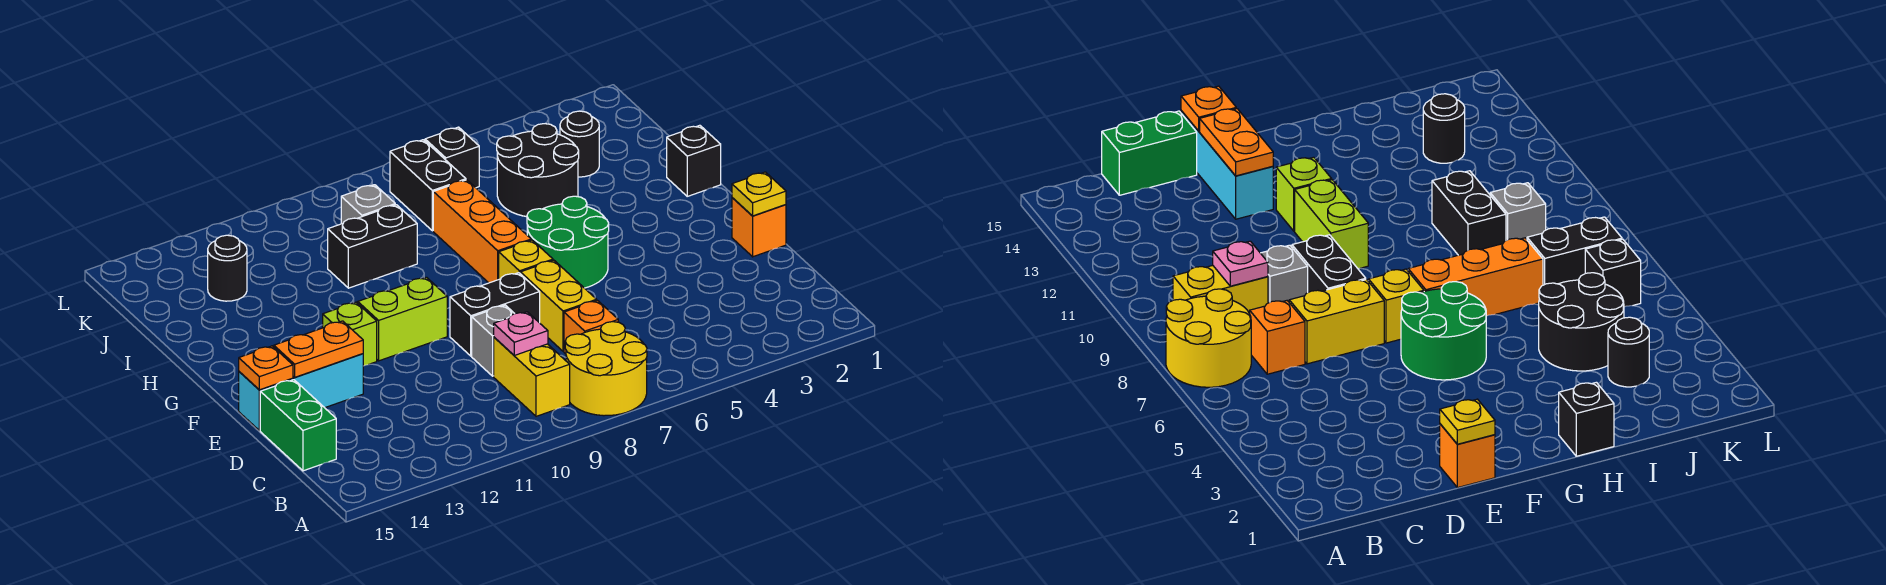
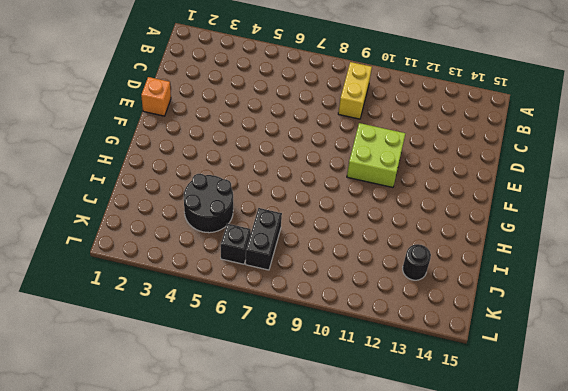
lime brick E10:F11 level 1 -> lime brick F10:F11 level 1
none -> yellow round brick A7:B8 level 1
none -> orange brick C7 level 1
none -> green brick C15:D15 level 1

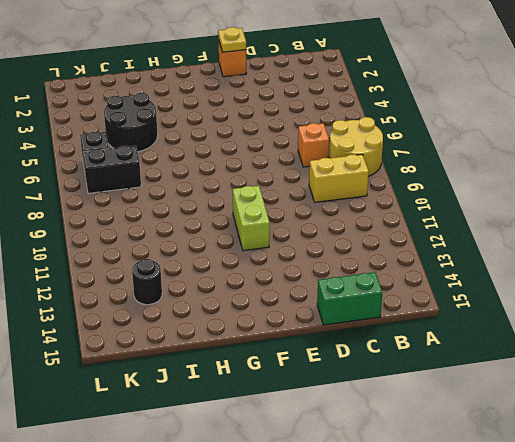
none -> yellow brick D7:E7 level 1
none -> grey brick D9 level 1
none -> black brick E8:E9 level 1

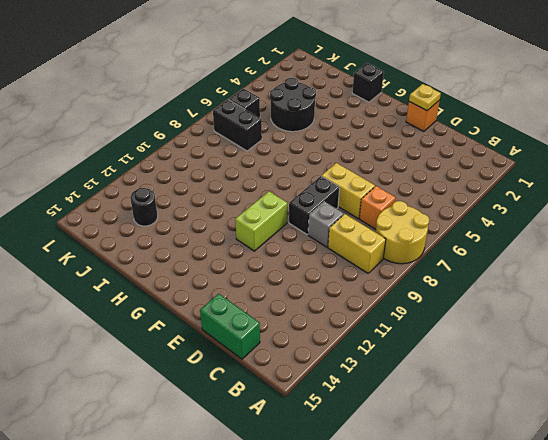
none -> cyan brick E13:E15 level 1
none -> green round brick F5:G6 level 1
none -> yellow brick F7 level 1

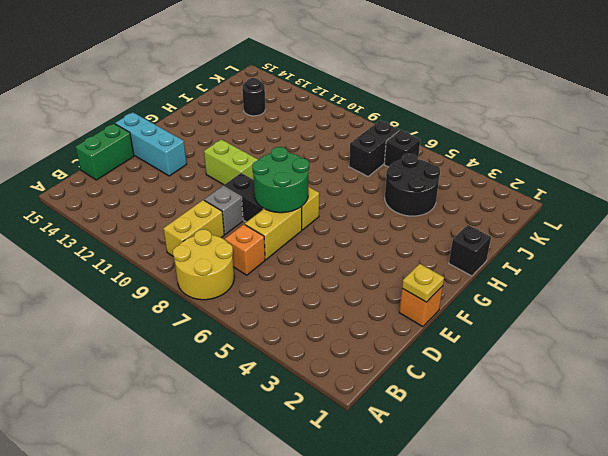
green round brick E7:F8 level 2 -> green round brick F5:G6 level 1
none -> lime brick F12 level 1
none -> orange brick G7:I7 level 1
none -> black brick I9:I10 level 1

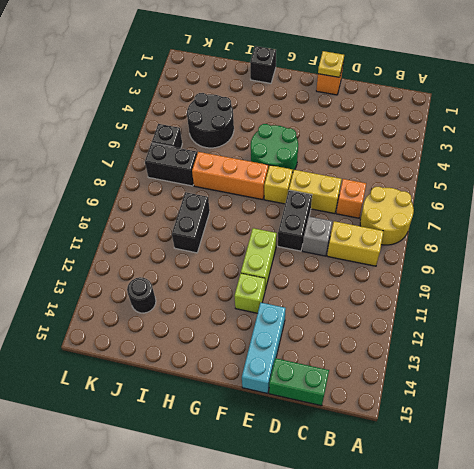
none -> black round brick J3 level 1
none -> grey brick J9 level 1
none -> pink plate C9 level 2

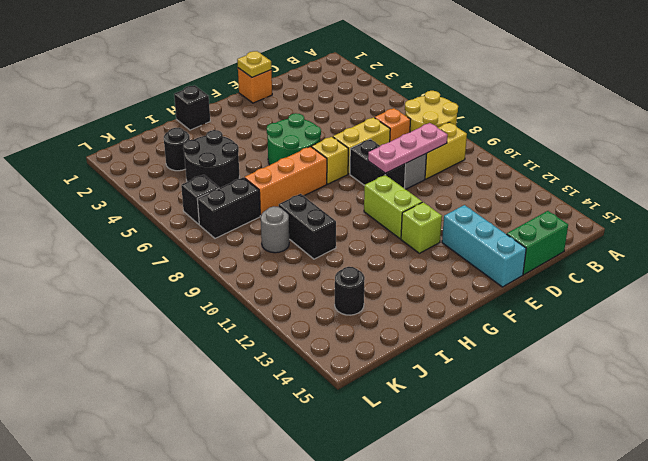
pink plate C9:E9 level 2 -> pink plate C9 level 2
grey round brick J9 level 1 -> grey brick J9 level 1
none -> orange plate E13:E14 level 2
none -> orange plate E15 level 2

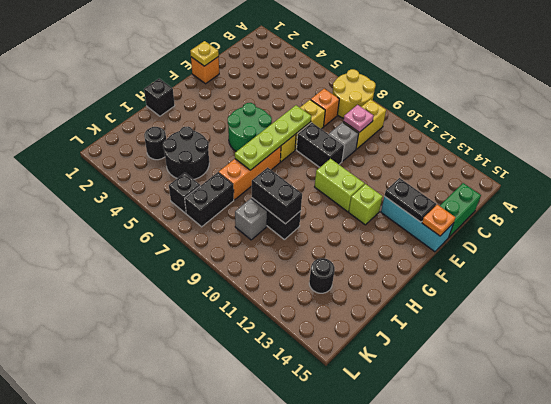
lime plate E7:H7 level 2 -> none
black plate E13:E14 level 2 -> orange plate E13:E14 level 2
black brick I9:I10 level 2 -> none

